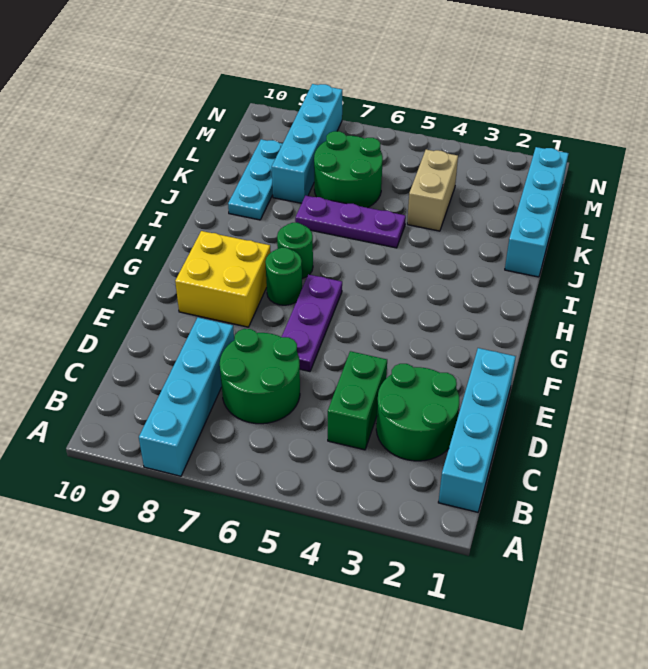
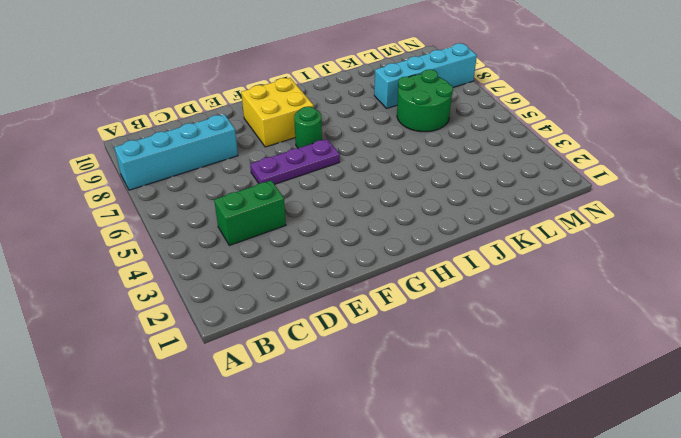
none -> cyan brick B1:E1 level 1
none -> green round brick C2:D3 level 1
none -> green round brick C6:D7 level 1

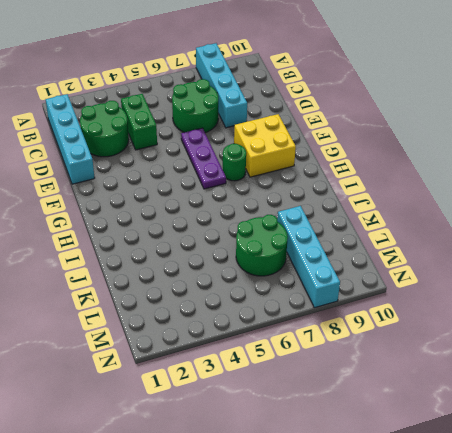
none -> green round brick H7 level 1
none -> cyan brick J1:M1 level 1
none -> purple plate J5:J7 level 1

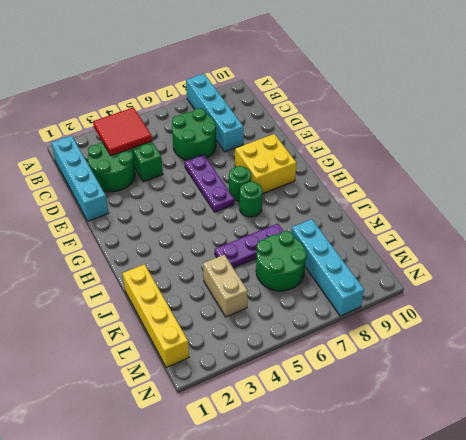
red tile B3:C4 level 2 -> none
yellow brick J1:M1 level 1 -> cyan brick J1:M1 level 1
none -> cyan plate J9:L9 level 1

